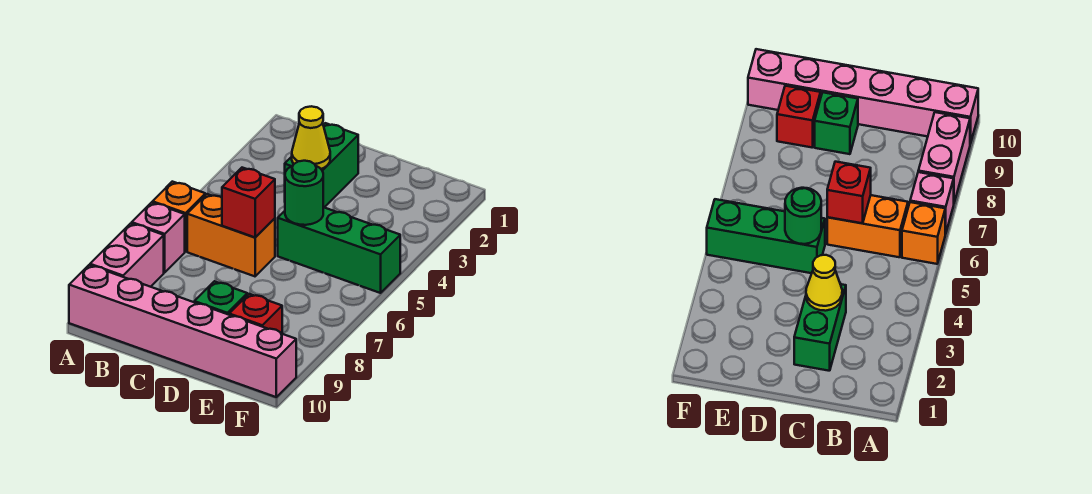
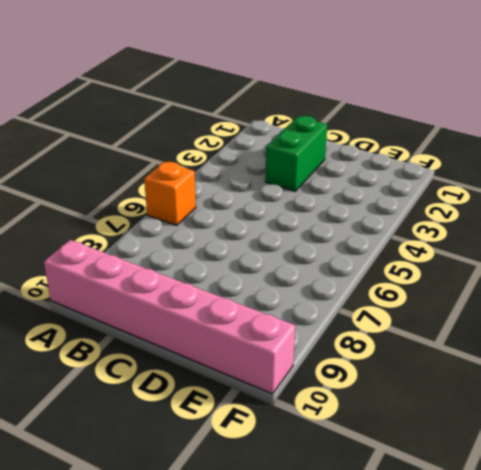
none -> pink brick A7 level 1
none -> pink brick A8:A9 level 1
none -> orange brick B6:C6 level 1

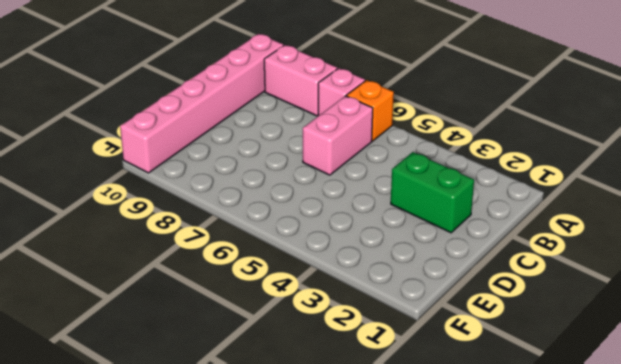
pink brick B6:C6 level 1 -> orange brick B6:C6 level 1
none -> green brick D5:F5 level 1
none -> green brick D9 level 1
none -> red brick E9 level 1

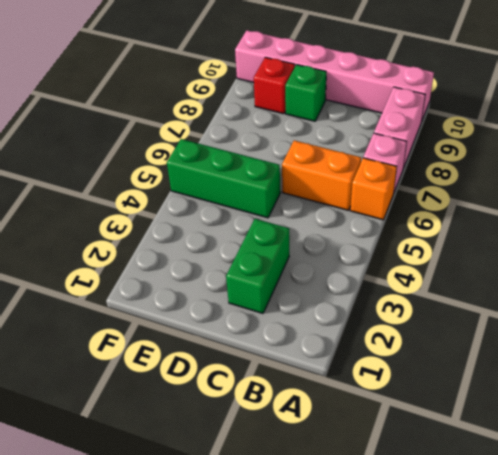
none -> yellow cone C3 level 2
none -> red brick C6 level 2
none -> green round brick D5 level 2

